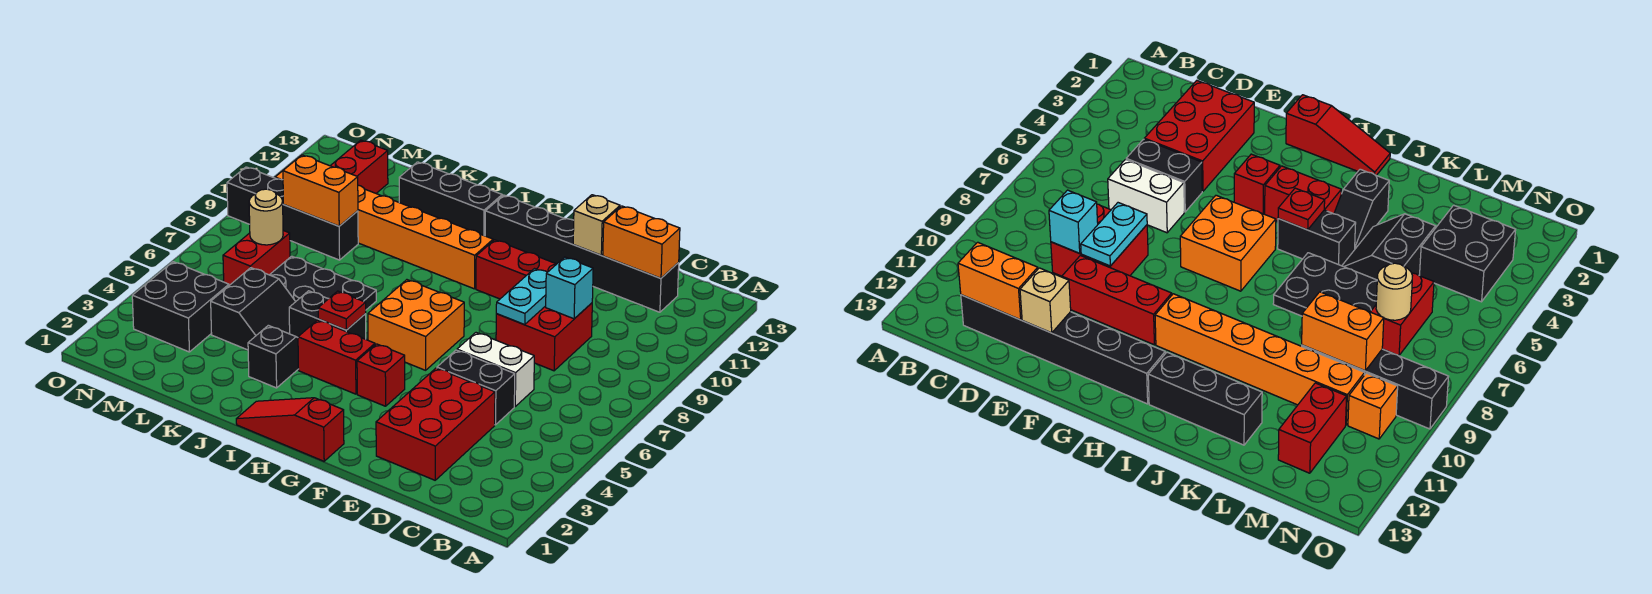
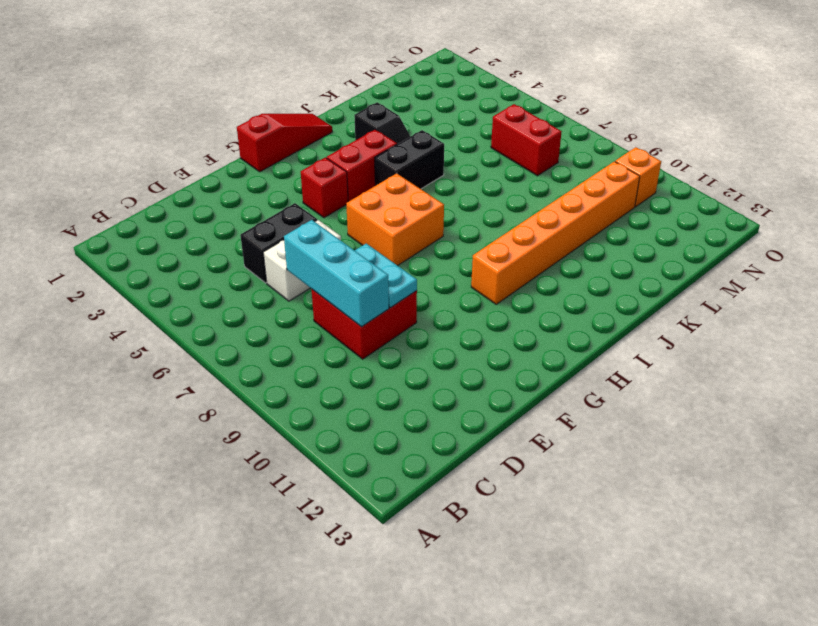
cyan brick D7:D9 level 2 -> cyan brick D9 level 2
none -> black brick C12:H12 level 1
none -> red brick D2:E4 level 1
none -> red brick E10:G10 level 1

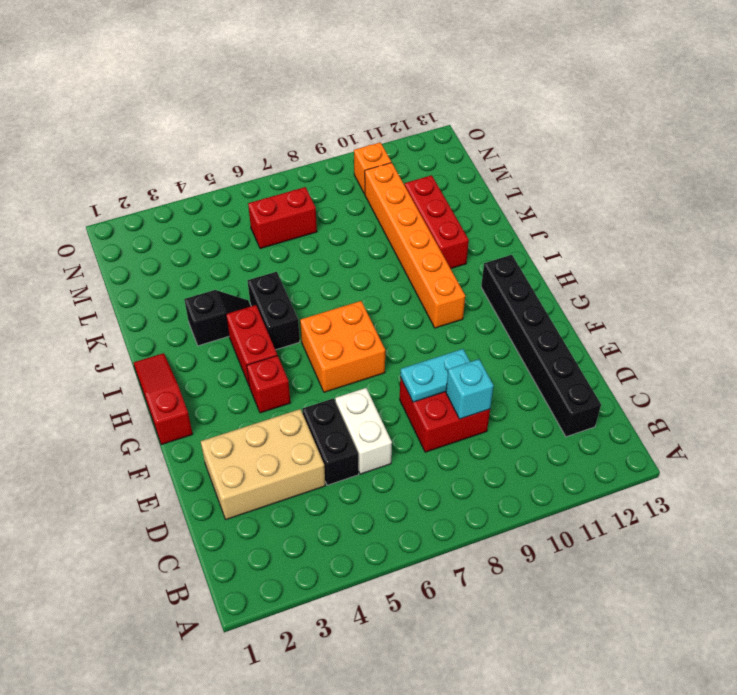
tan brick D2:E4 level 1 -> red brick D2:E4 level 1
red brick J11:L11 level 1 -> red brick E10:G10 level 1
none -> black brick I12:K12 level 1
none -> black plate J6:L7 level 1
none -> black slope K4:L5 level 1 top L

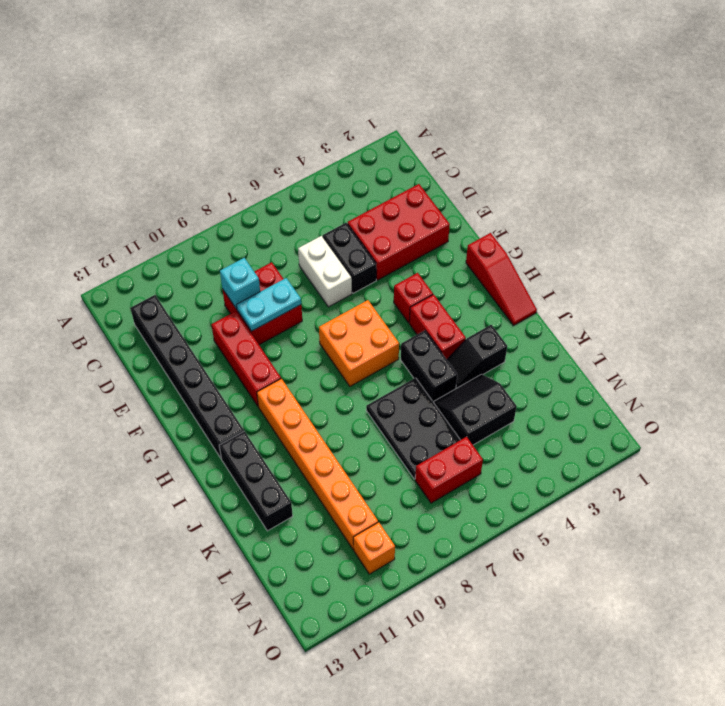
none -> black brick L9:O9 level 1
none -> black brick M3:N4 level 1
none -> red brick M11:M12 level 1

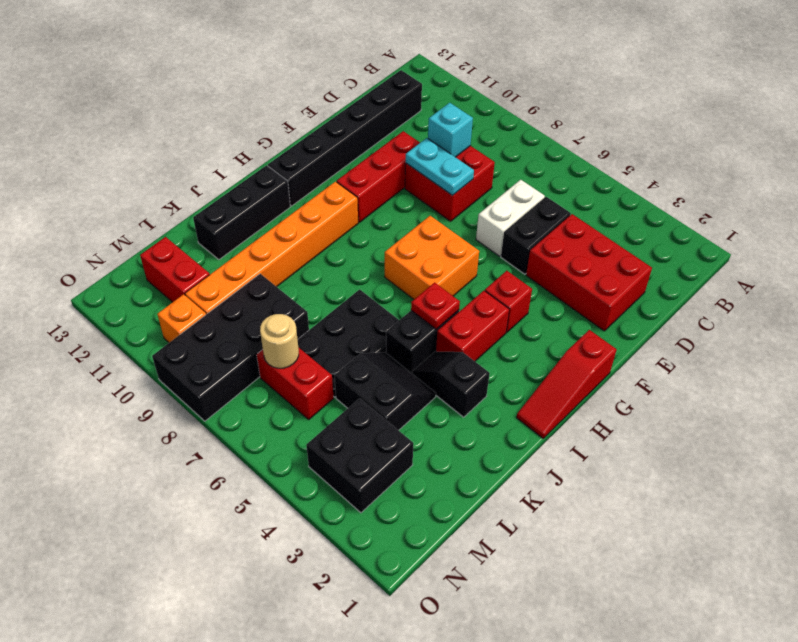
black brick L8:O9 level 1 -> black brick L9:O9 level 1
none -> orange brick C12:D12 level 2
none -> tan brick E12 level 2
none -> orange brick L9:M9 level 2

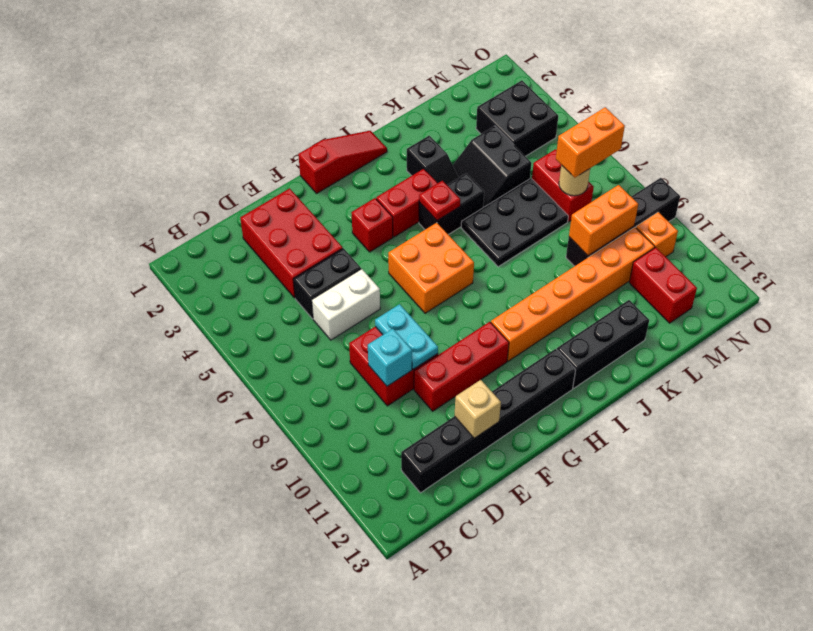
orange brick M7:N7 level 3 -> orange brick C12:D12 level 2

